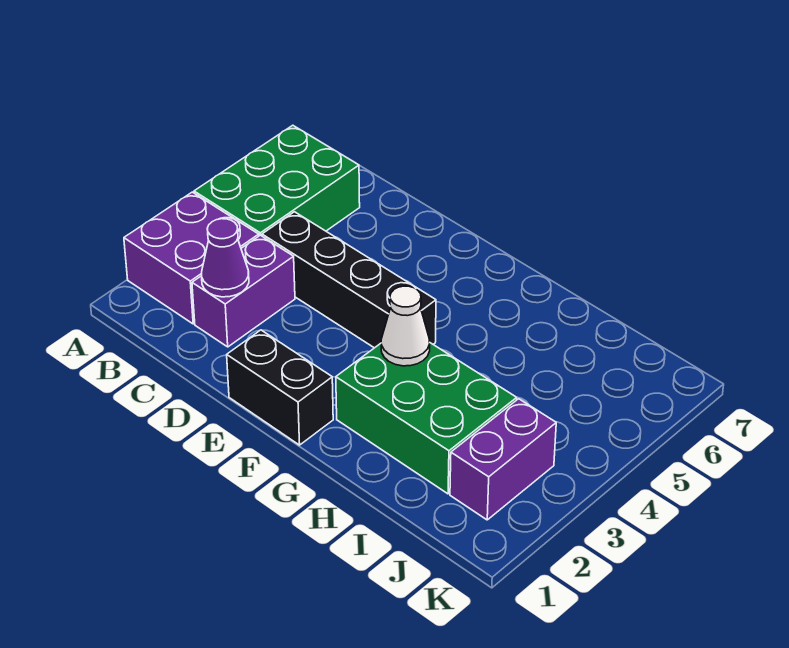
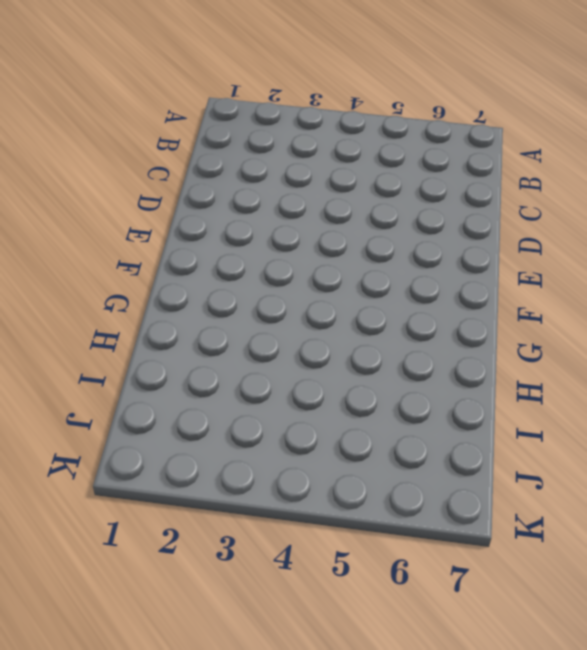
none -> purple brick A2:B3 level 1
none -> green brick A4:B6 level 1

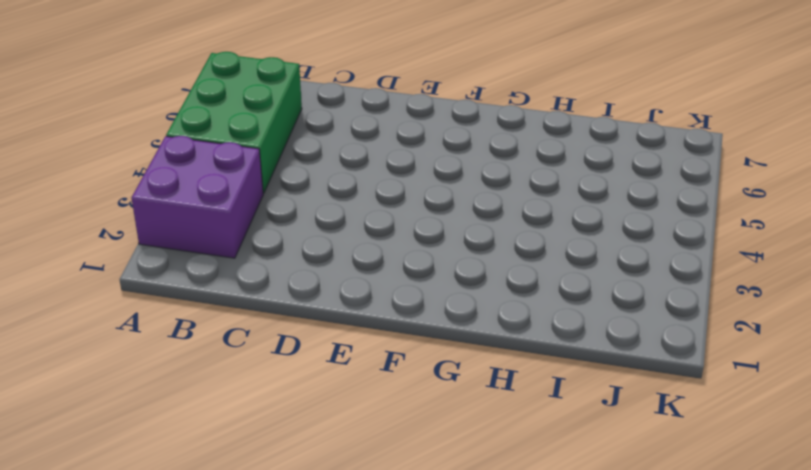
none -> purple brick C2:C3 level 1
none -> black brick C4:F4 level 1

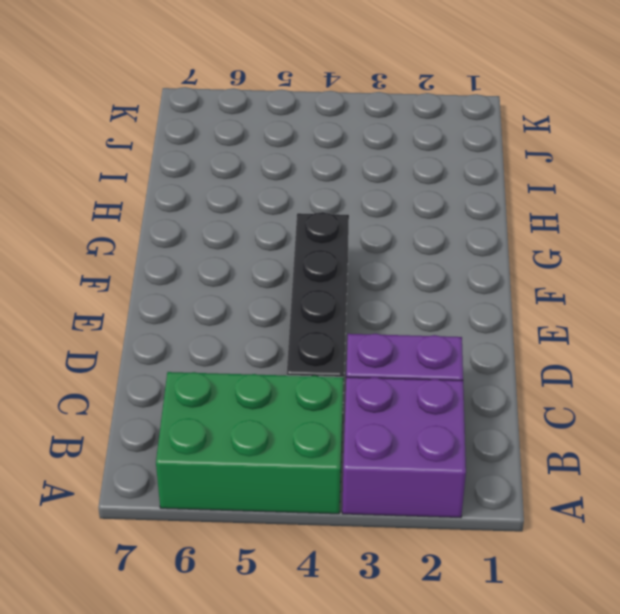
none -> black brick E1:F1 level 1
none -> green brick G2:I3 level 1

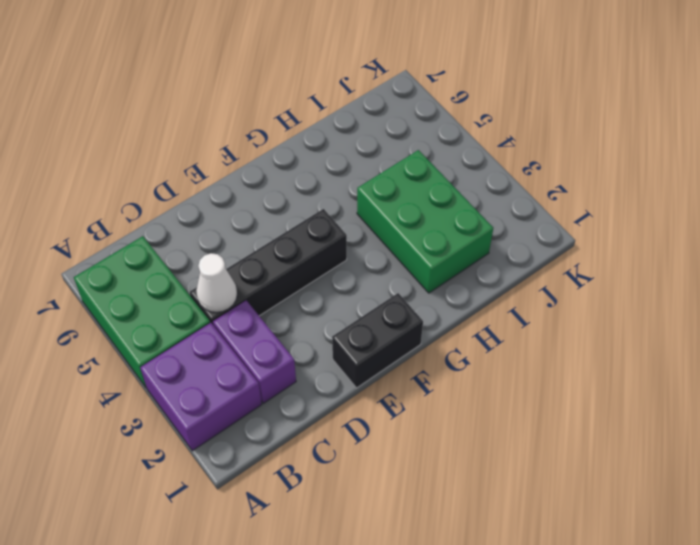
white cone C4 level 2 -> white cone G3 level 2
green brick H2:I4 level 1 -> green brick G2:I3 level 1
none -> purple brick J2:J3 level 1
none -> purple cone C2 level 2

